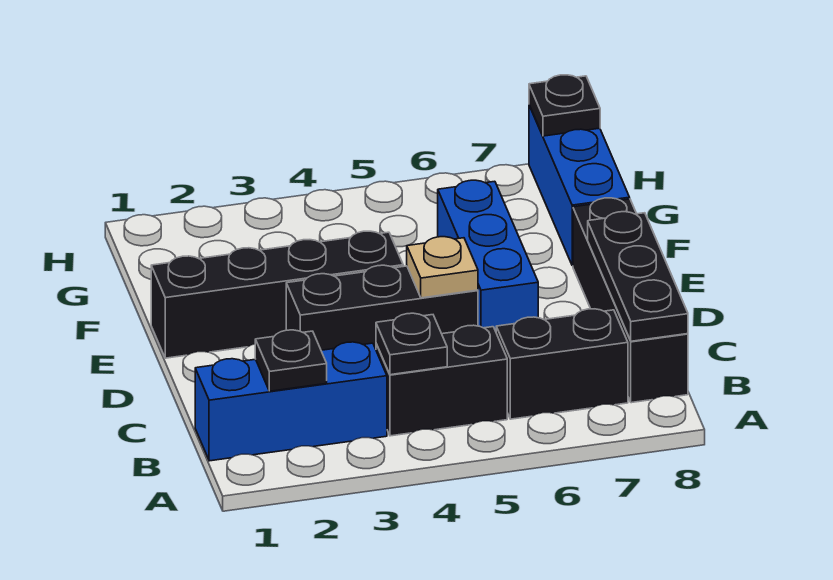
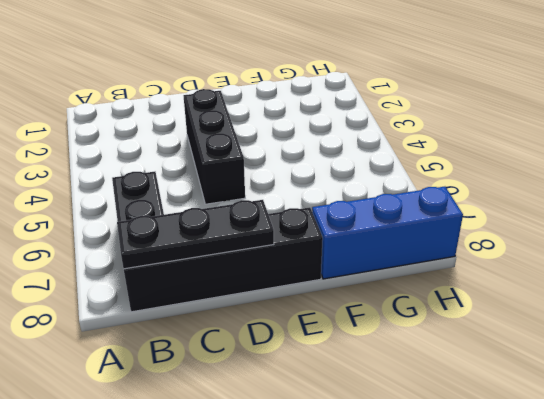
none -> blue brick B1:B3 level 1
none -> black brick B4:B5 level 1
none -> blue brick D6:F6 level 1

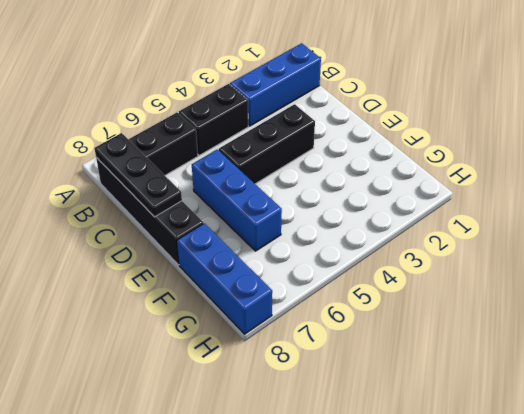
none -> black brick E1:E4 level 1
none -> black plate B2 level 2
none -> black plate B4 level 2

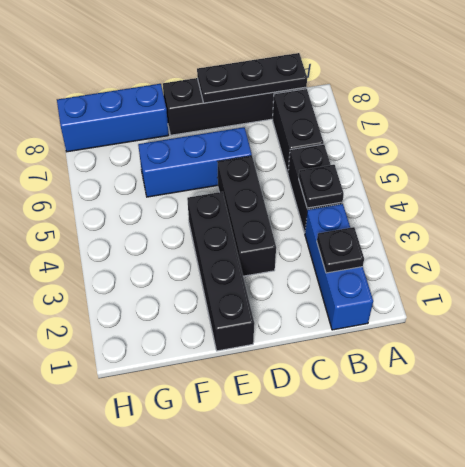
none -> tan plate D5 level 2
none -> black plate H8 level 2

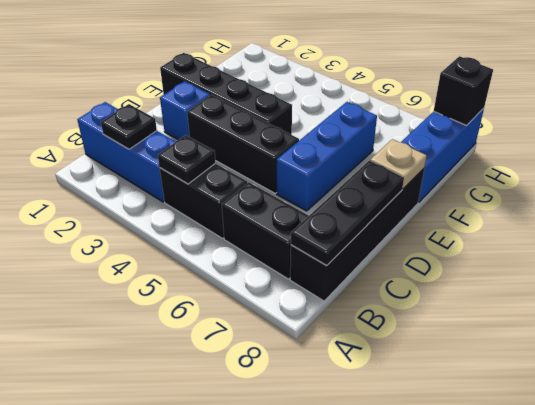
blue brick D2 level 1 -> none
tan plate E8 level 2 -> tan plate D5 level 2
black brick H8 level 2 -> black plate H8 level 2

